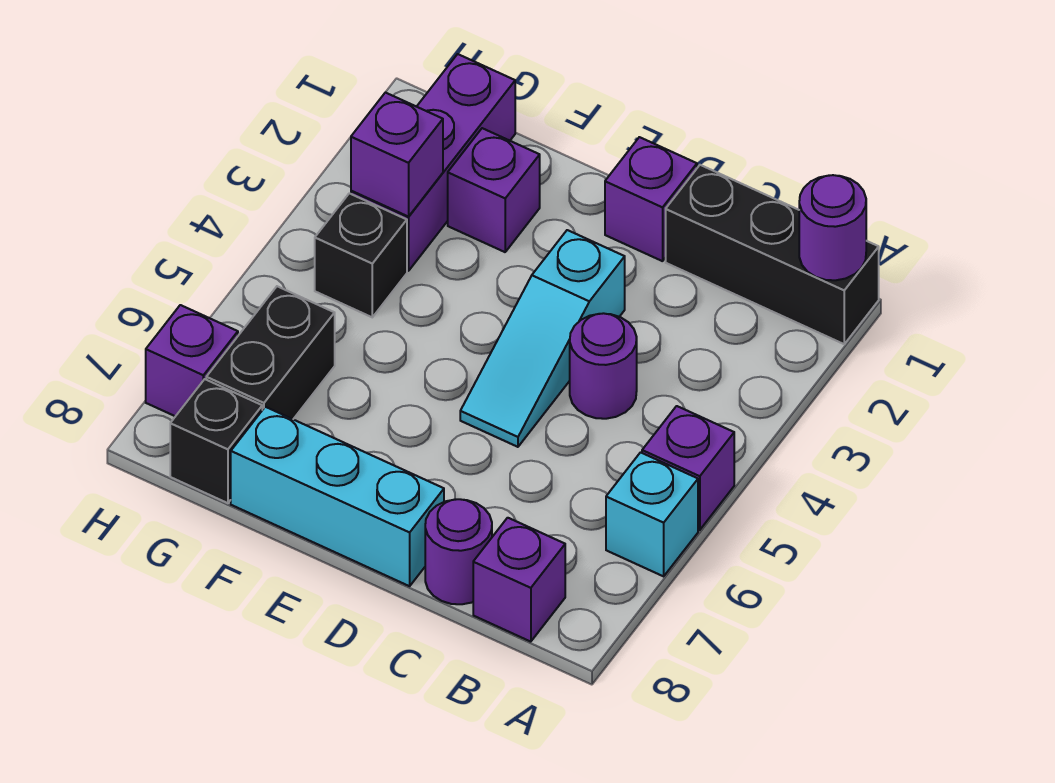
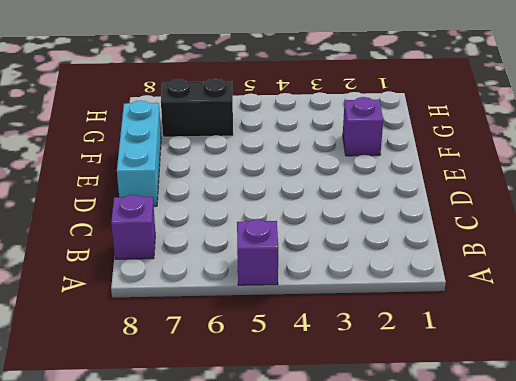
none -> black brick A1:C1 level 1
none -> cyan brick A6 level 1
none -> purple round brick C4 level 1

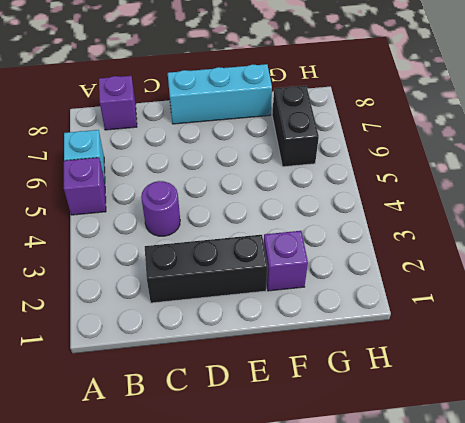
black brick C2:E2 level 1 -> black brick A1:C1 level 1
none -> purple round brick C8 level 1
none -> purple brick D1 level 1
none -> cyan slope D3:D5 level 1 top 3

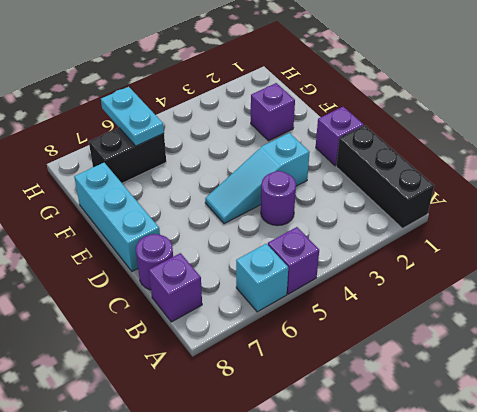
cyan plate G6:H6 level 2 -> none
none -> purple brick G1:G3 level 1
none -> black brick G4 level 1
none -> black brick G8 level 1

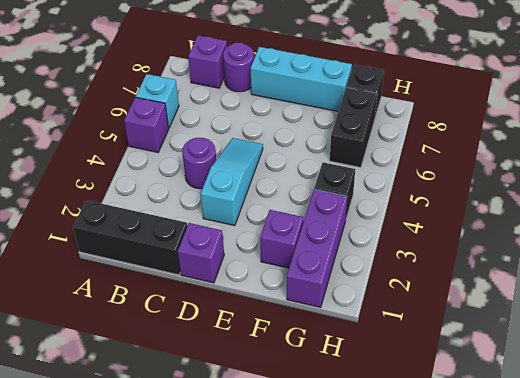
none -> purple brick H7 level 1
none -> purple round brick A1 level 2
none -> purple brick G3 level 2

